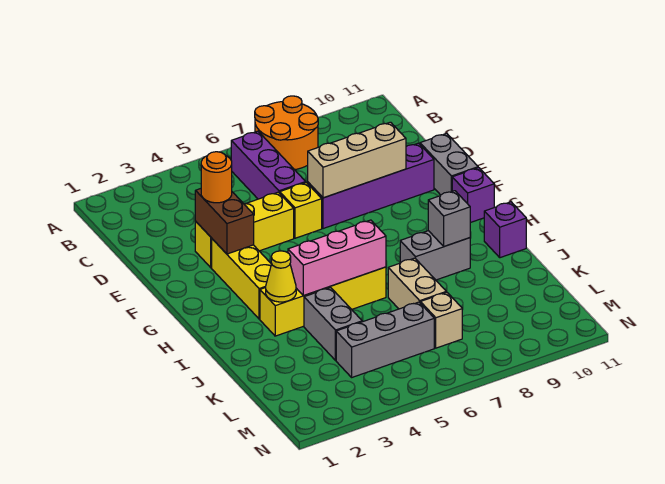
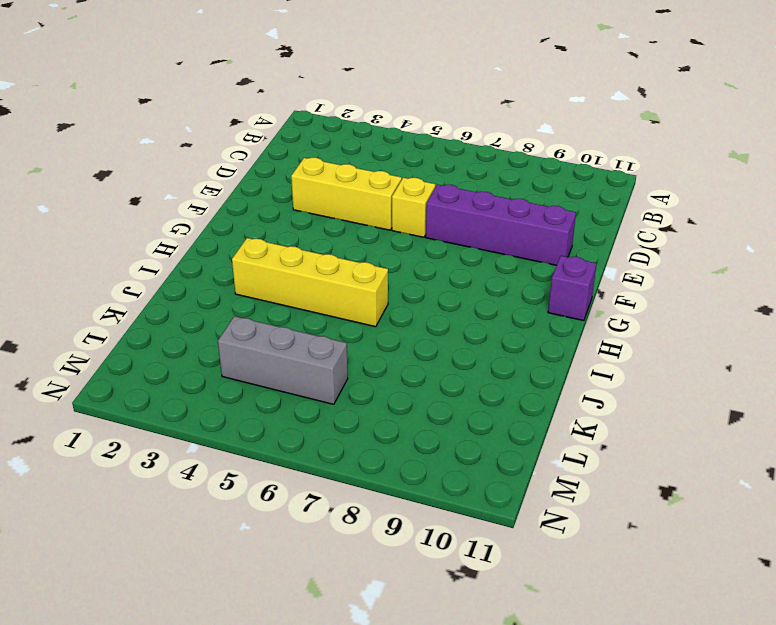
none -> orange round brick A7:B8 level 1
none -> purple brick B6:D6 level 1
none -> grey brick E11:F11 level 1

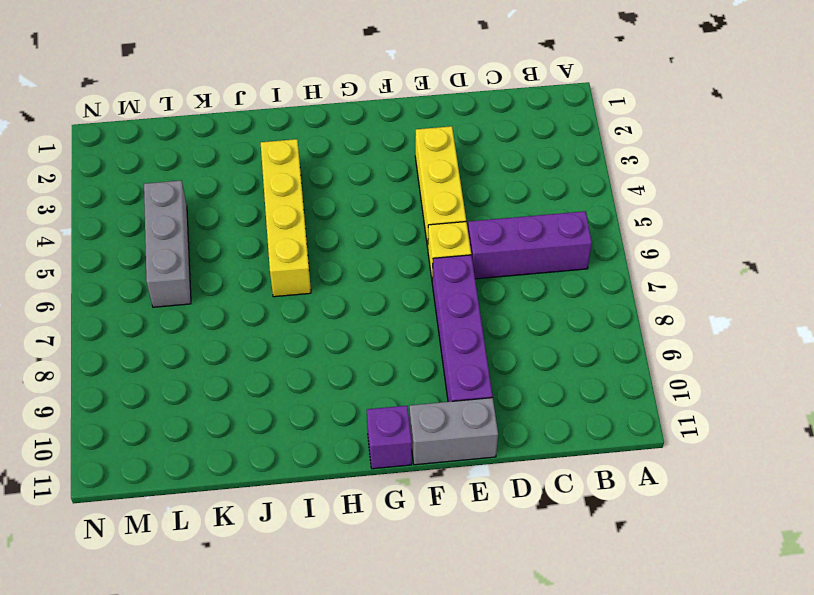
none -> orange round brick A7:B8 level 1
none -> yellow brick F3:H3 level 1
none -> grey brick I8:I9 level 1

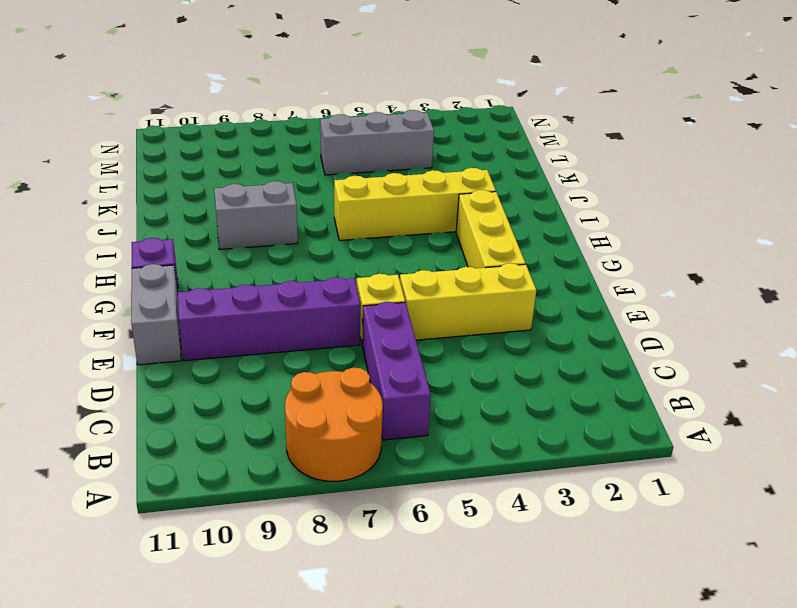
none -> purple brick I11 level 1
none -> grey brick J4:K4 level 1
none -> tan brick J7:K7 level 1

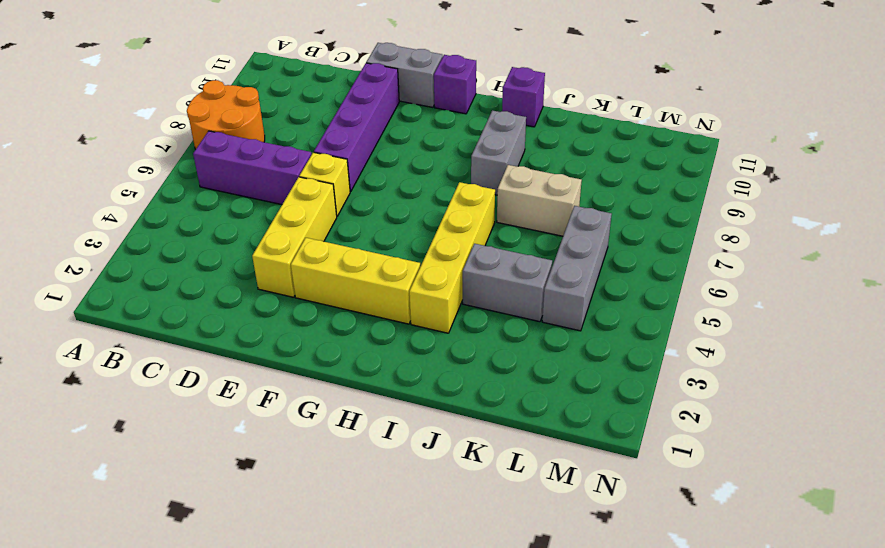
none -> tan brick L7 level 1
none -> brown brick E3:F3 level 2
none -> tan brick E7:E9 level 2

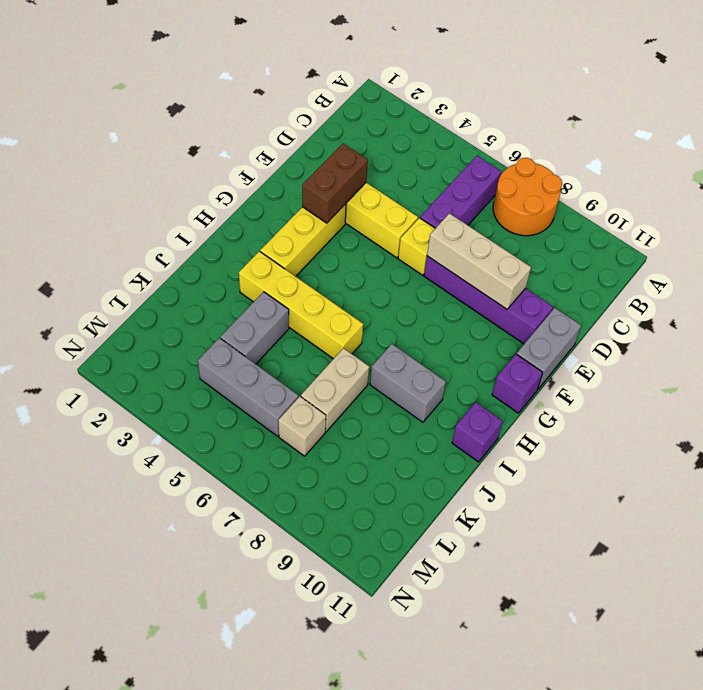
none -> yellow cone I3 level 2
none -> pink brick I4:I6 level 2
none -> grey brick I9 level 2

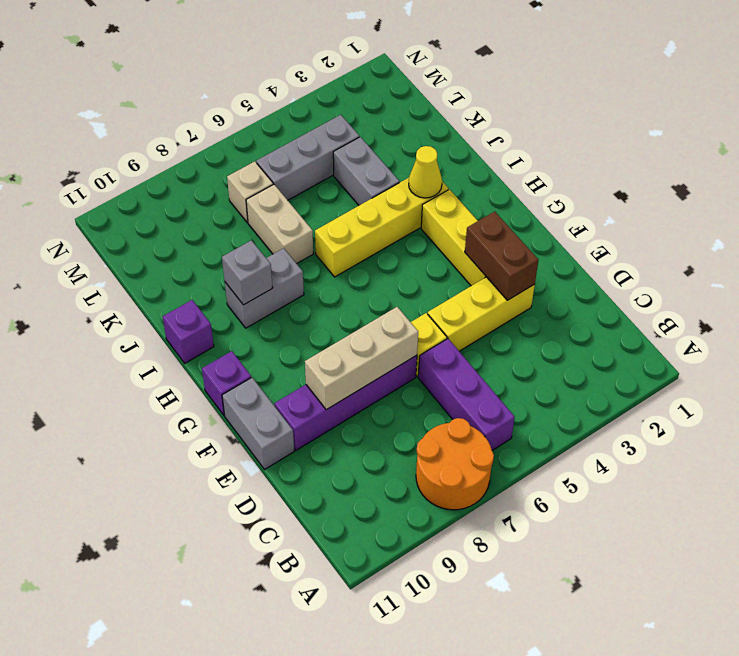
none -> pink brick I4:I6 level 2
none -> orange round brick E3 level 3

